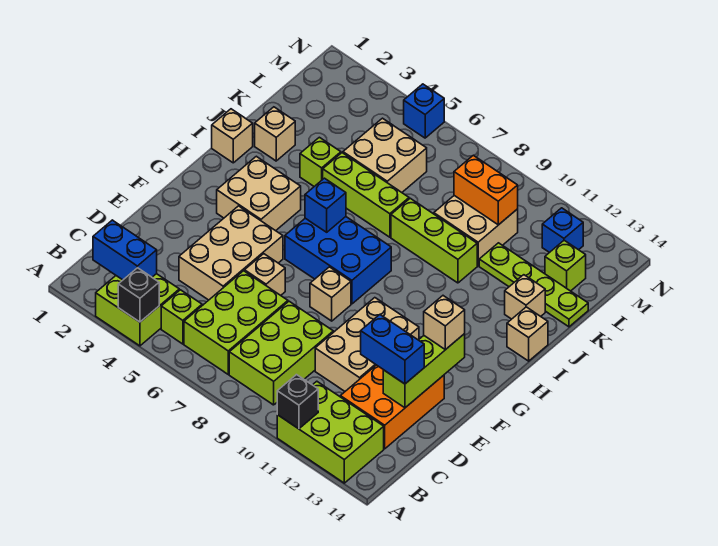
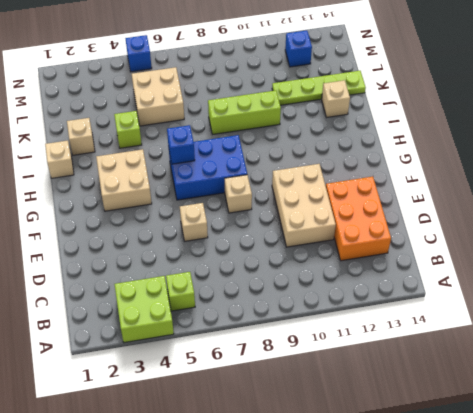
none -> lime brick A11:B13 level 1
none -> lime brick B6:D7 level 1
none -> lime brick B8:D9 level 1
none -> tan brick D4:F5 level 1

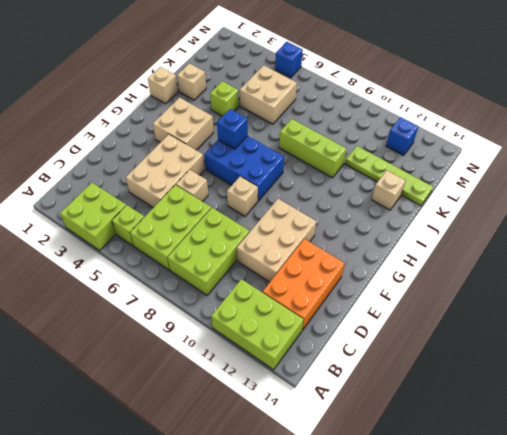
none -> tan brick I14 level 1
none -> lime brick J5:J7 level 1
none -> tan brick K9:L10 level 1
none -> lime brick L13 level 1

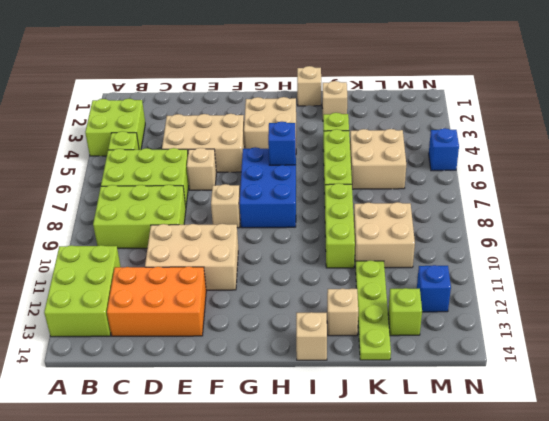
none -> black brick A4 level 2
none -> black brick A11 level 2
none -> blue brick B2:B3 level 2
none -> lime brick D13:F13 level 2

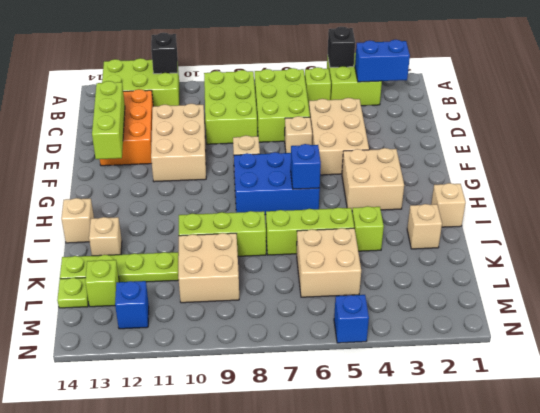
lime plate L14 level 1 -> none
none -> orange brick L9:L10 level 2
none -> blue brick D12:D13 level 3
none -> tan brick F13 level 3

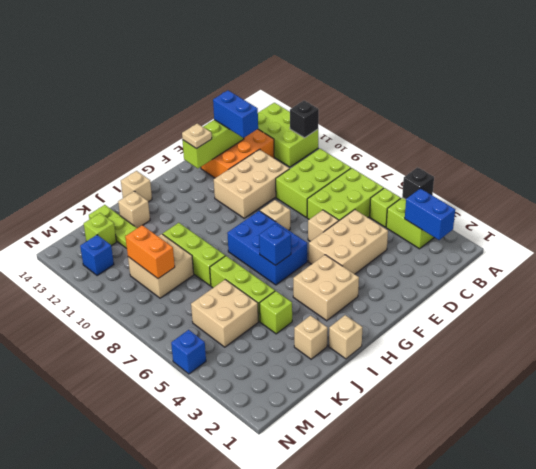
tan plate F13 level 3 -> tan brick F13 level 3

